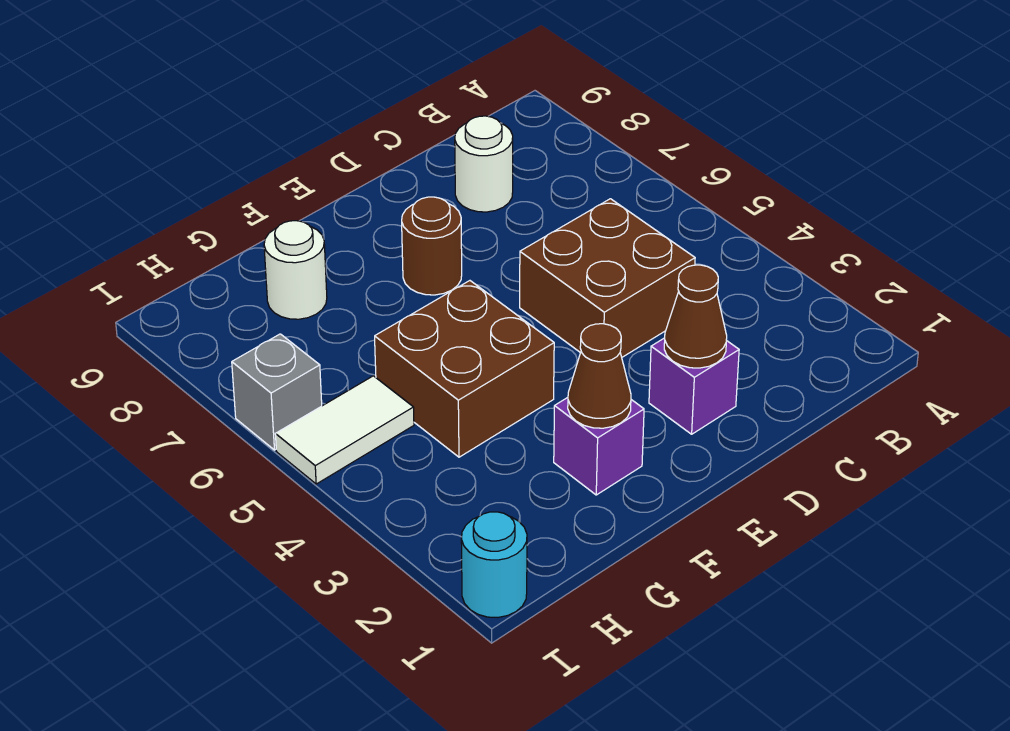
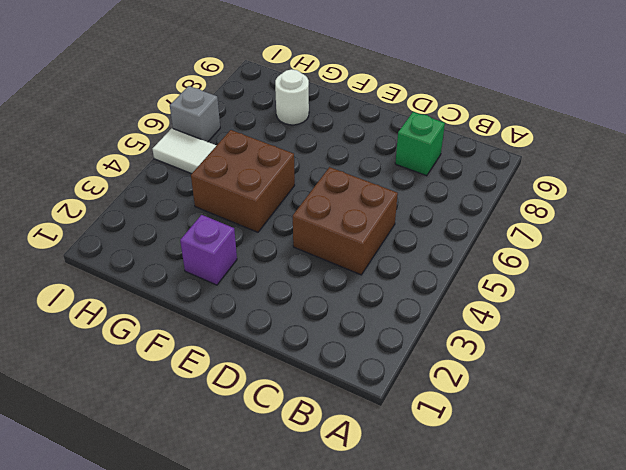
green brick C8 level 1 -> white round brick C8 level 1
none -> purple brick D2 level 1
none -> brown round brick E7 level 1
none -> cyan round brick I1 level 1

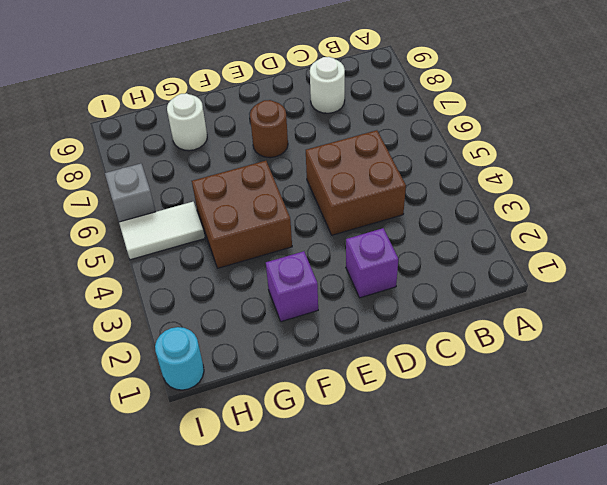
none -> brown cone D2 level 2
none -> brown cone F2 level 2

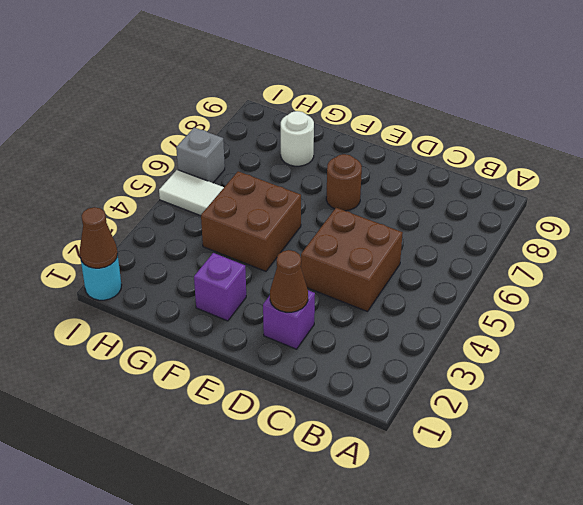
brown cone I1 level 2 -> brown cone F2 level 2
none -> white round brick C8 level 1

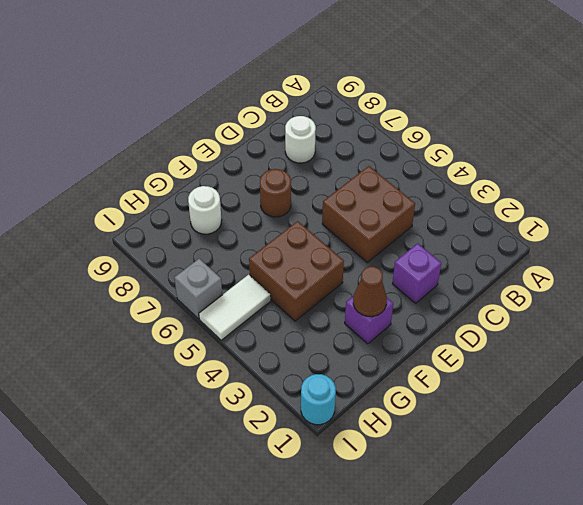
none -> brown cone D2 level 2

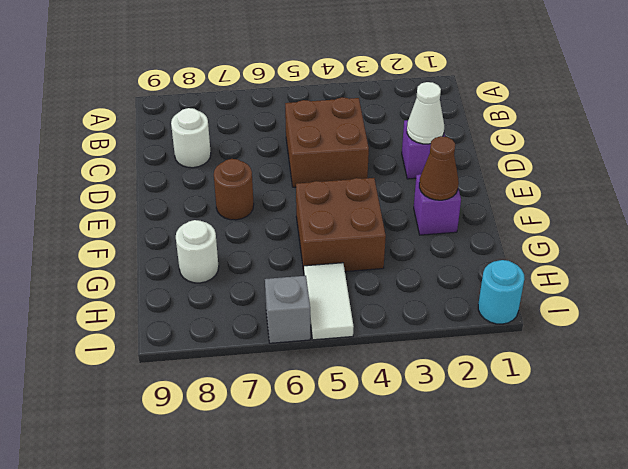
white cone D2 level 2 -> brown cone D2 level 2

